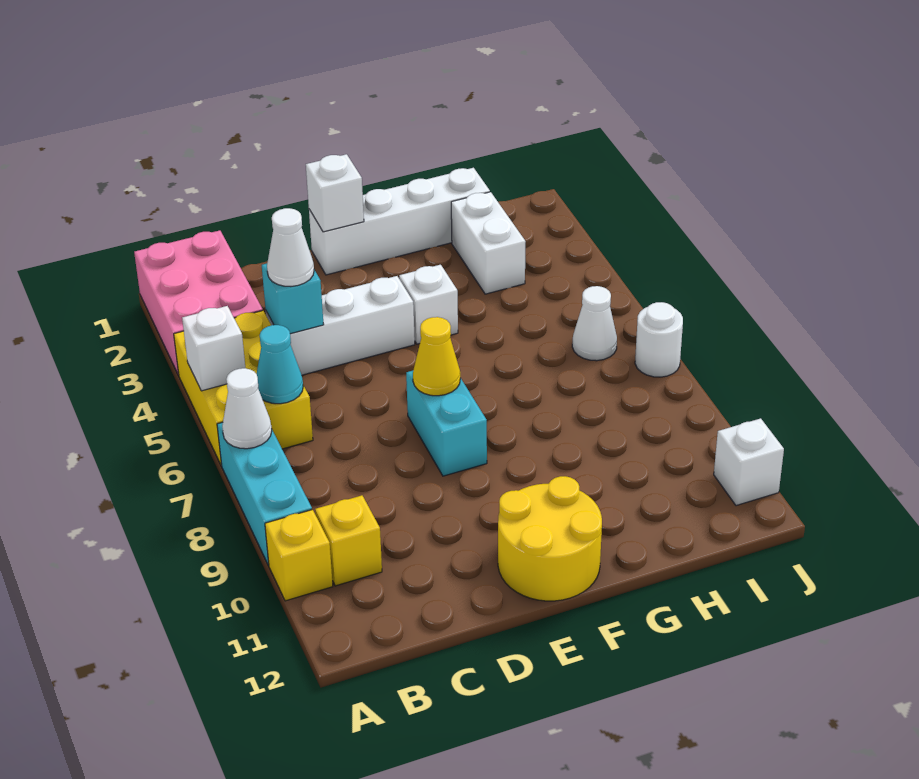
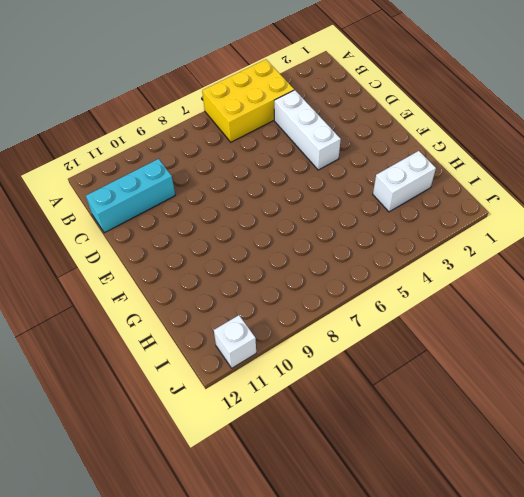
cyan brick C10:C12 level 1 -> cyan brick A7:A9 level 1
none -> pink brick A1:B3 level 1
none -> yellow brick A10 level 1
none -> yellow brick B10 level 1

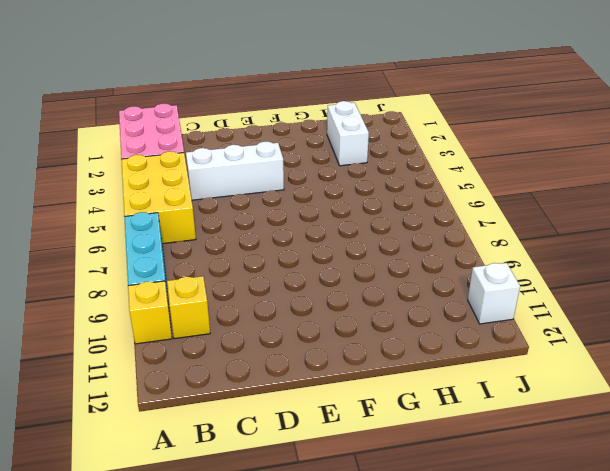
none -> white brick E1:H1 level 1
none -> cyan brick E7:E8 level 1
none -> yellow round brick E11:F12 level 1

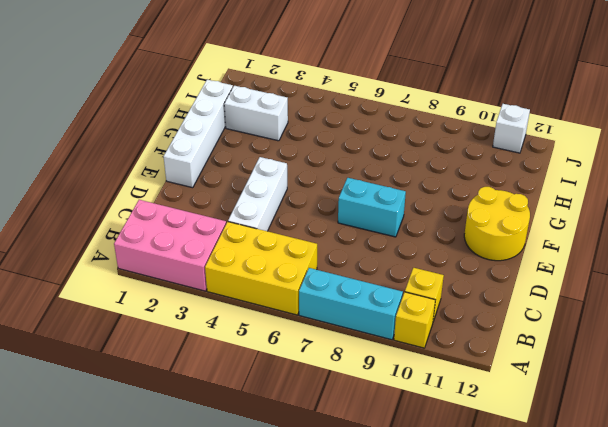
none -> white brick F4 level 1
none -> white cone I6 level 1
none -> white round brick J7 level 1

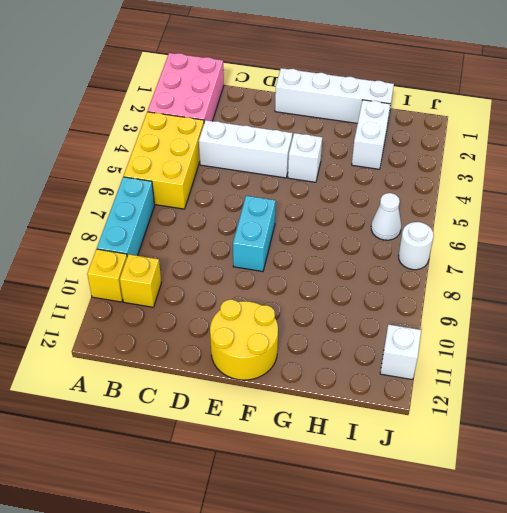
none -> white brick A5 level 2
none -> white cone A7 level 2
none -> cyan cone B6 level 2

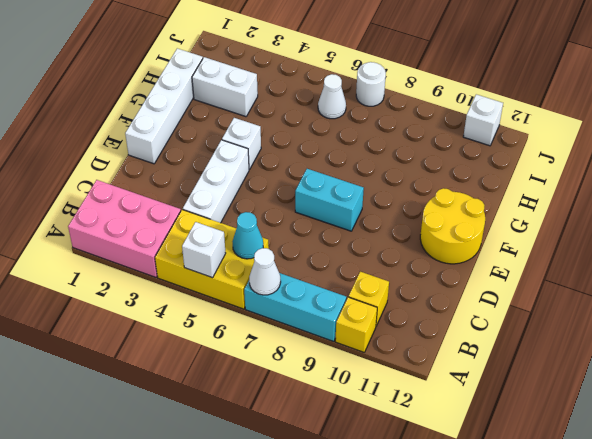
none -> cyan brick C4 level 2
none -> white brick E1 level 2
none -> yellow cone E7 level 2

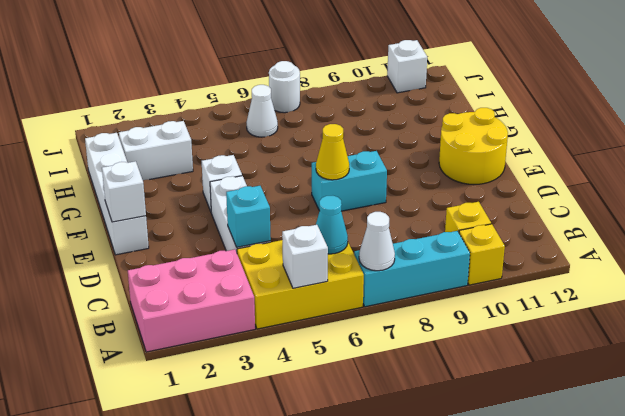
none -> white cone C4 level 3

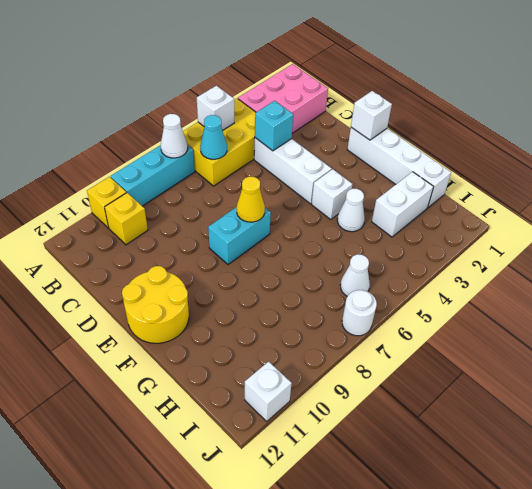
white cone G4 level 1 -> white cone C4 level 3

